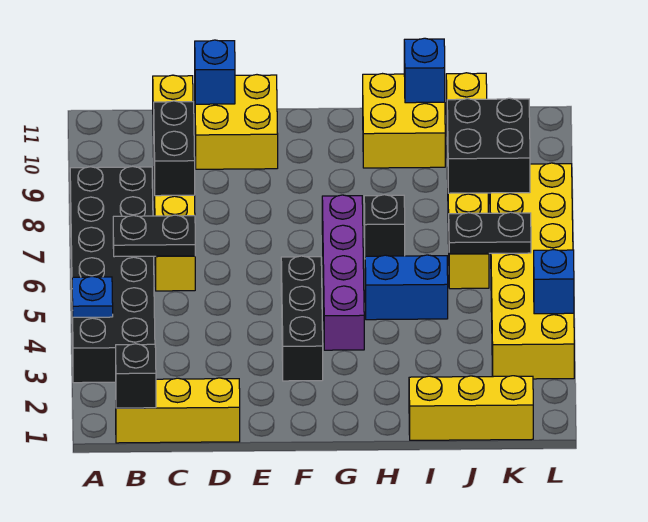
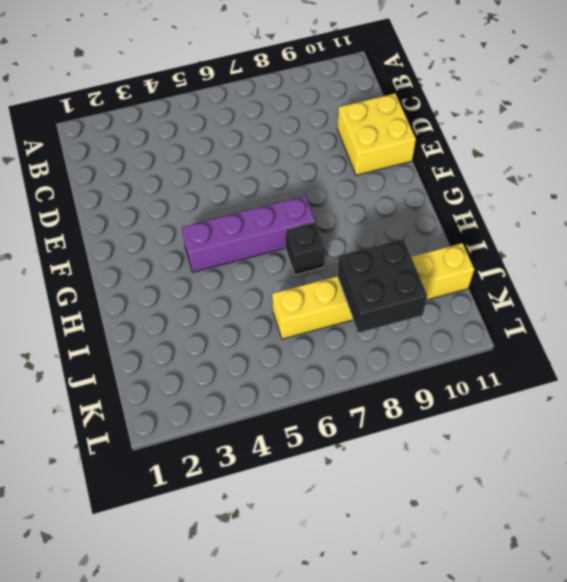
none -> black brick A3:B8 level 1
none -> yellow brick B1:D1 level 1
none -> yellow brick C6:C11 level 1

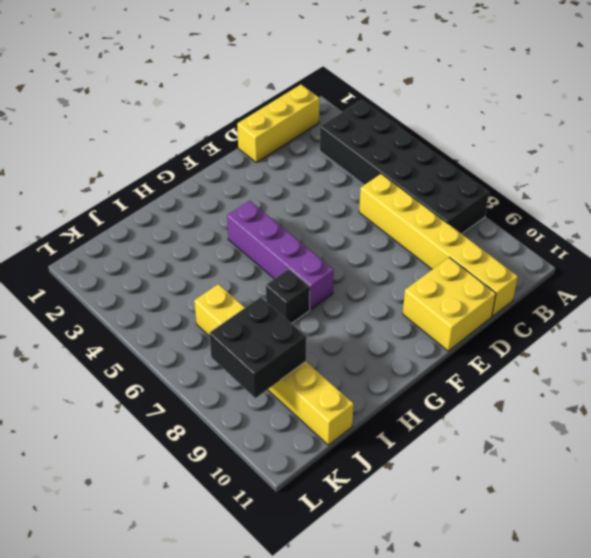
none -> black brick F3:F5 level 1
none -> blue brick H5:I5 level 1
none -> yellow brick H10:I11 level 1

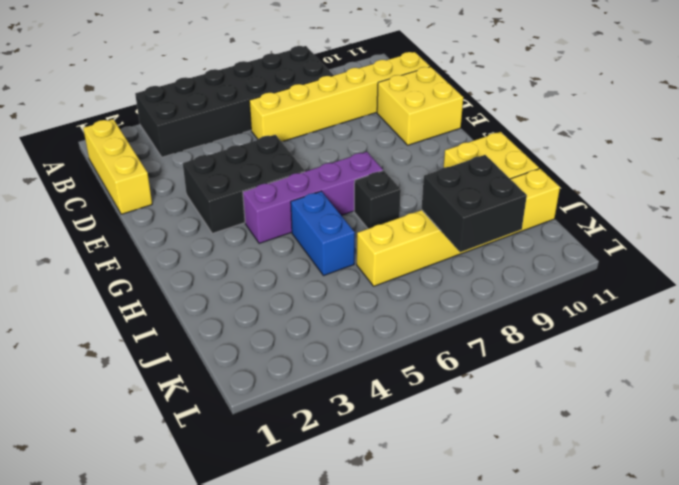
black brick E3:F5 level 1 -> black brick F3:F5 level 1
none -> yellow brick I1:K1 level 1
none -> yellow brick K3:L8 level 1
none -> blue plate A4 level 2

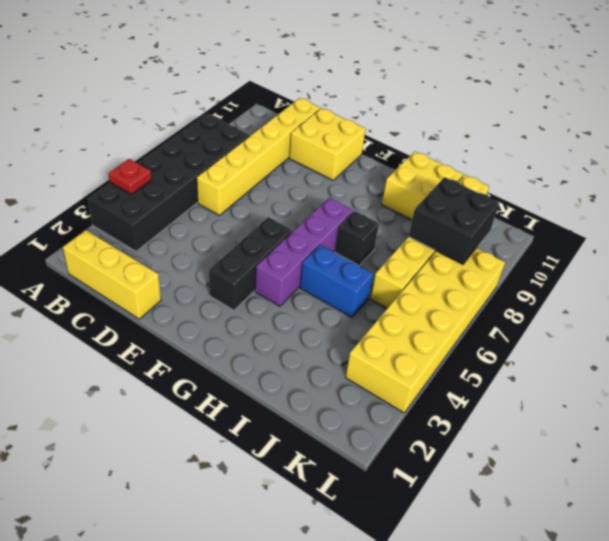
red plate A4 level 2 -> blue plate A4 level 2
none -> yellow brick I1:K1 level 1
none -> black brick B1 level 2
none -> black plate B6:C6 level 2

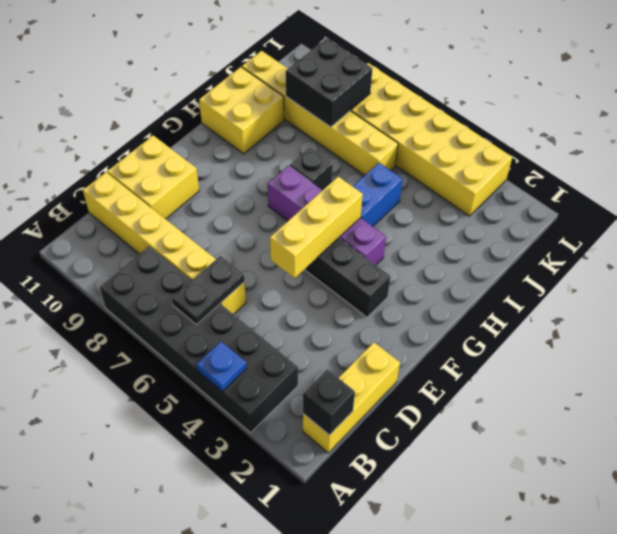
yellow brick E5:G5 level 2 -> yellow brick I1:K1 level 1
none -> black brick C8:C9 level 2
none -> blue brick D11 level 2
none -> blue brick I11 level 2

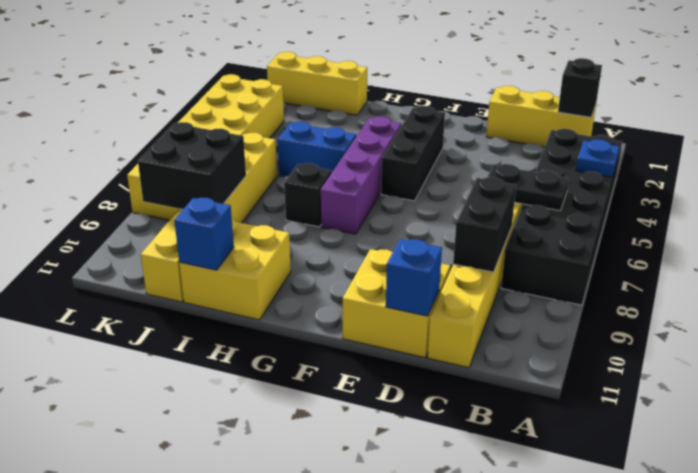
none -> black plate J6:K6 level 2
none -> blue brick L4 level 2

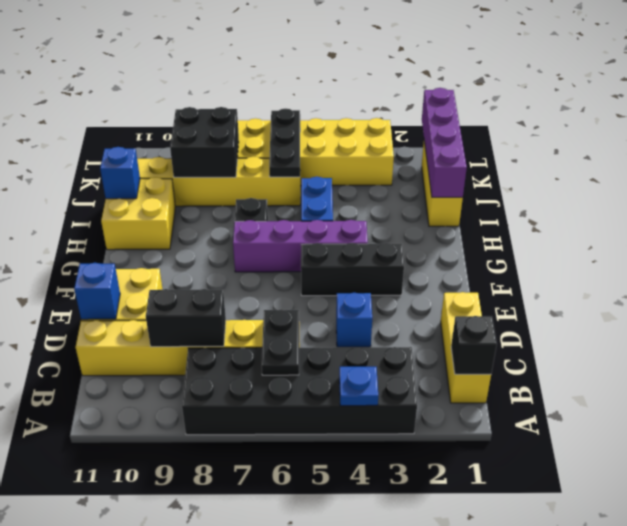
blue brick D4 level 1 -> blue brick L4 level 2
purple brick I1:L1 level 2 -> none
black plate J6:L6 level 2 -> black plate J6:K6 level 2

